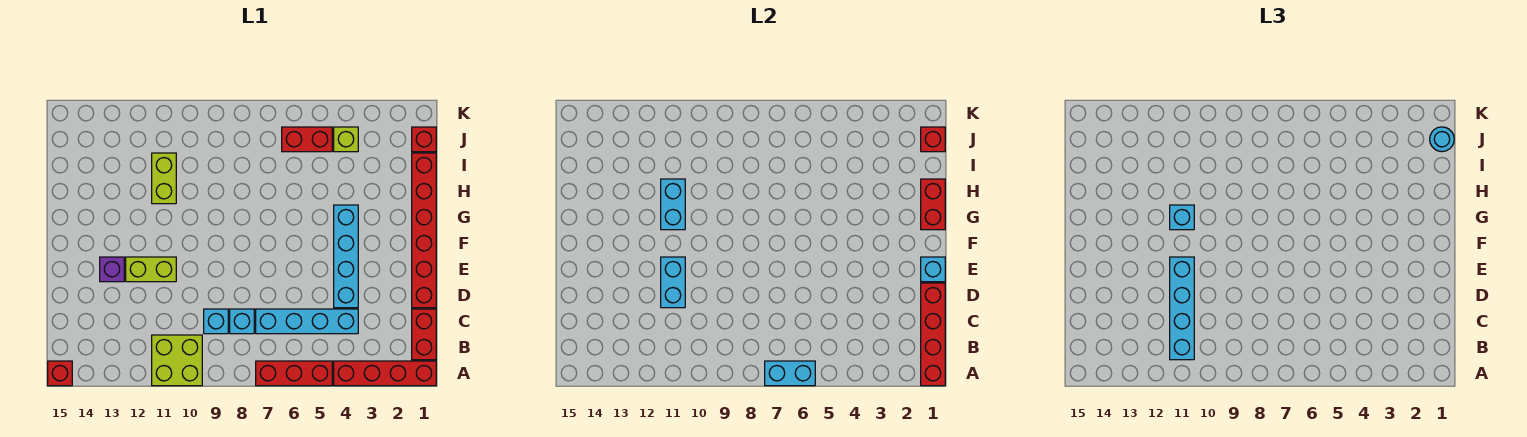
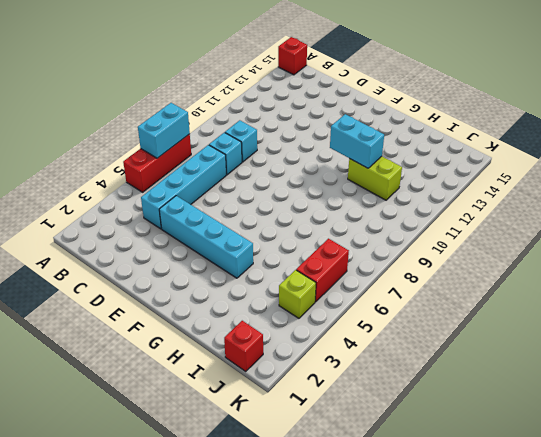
none -> red brick A1:A4 level 1
none -> lime brick A10:B11 level 1
none -> red brick B1:C1 level 1

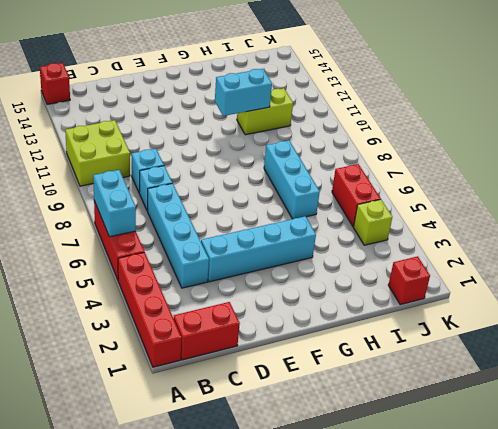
cyan brick H6:H8 level 1 -> none
none -> red brick D1:I1 level 1
none -> lime brick E11:E12 level 1
none -> purple brick E13 level 1

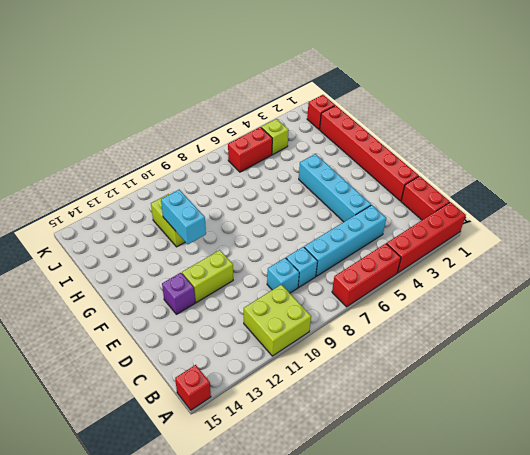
none -> red brick A1:D1 level 2
none -> cyan brick A6:A7 level 2
none -> cyan brick D11:E11 level 2

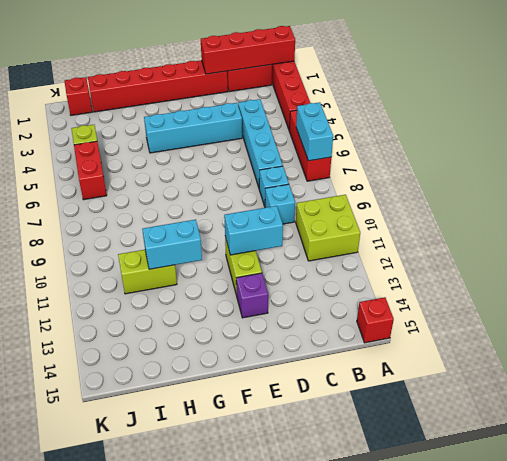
none -> cyan brick E1 level 2
none -> red brick G1:H1 level 2
none -> red brick J1 level 2

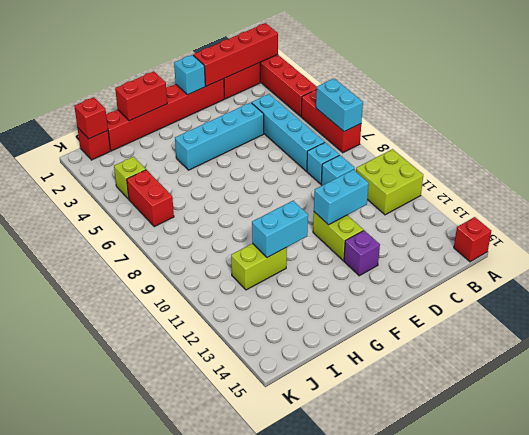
none -> cyan brick B11:E11 level 3
none -> cyan brick G11 level 3
none -> cyan round brick J1 level 3

